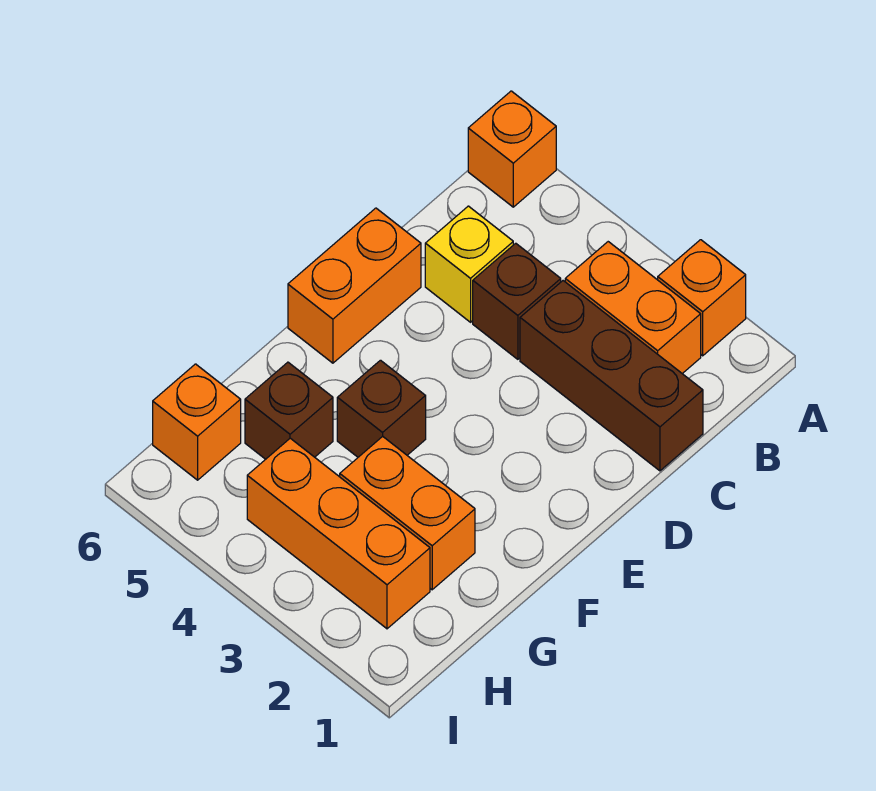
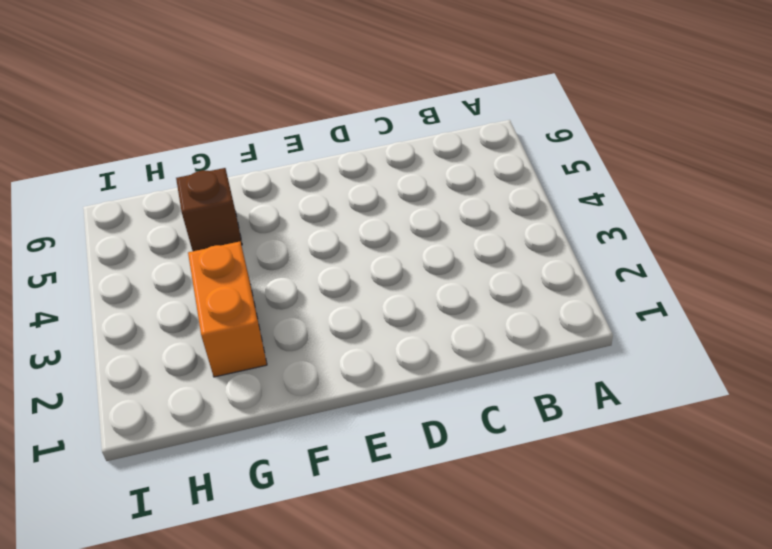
none -> orange brick A2 level 1
none -> orange brick A6 level 1
none -> orange brick B2:B3 level 1

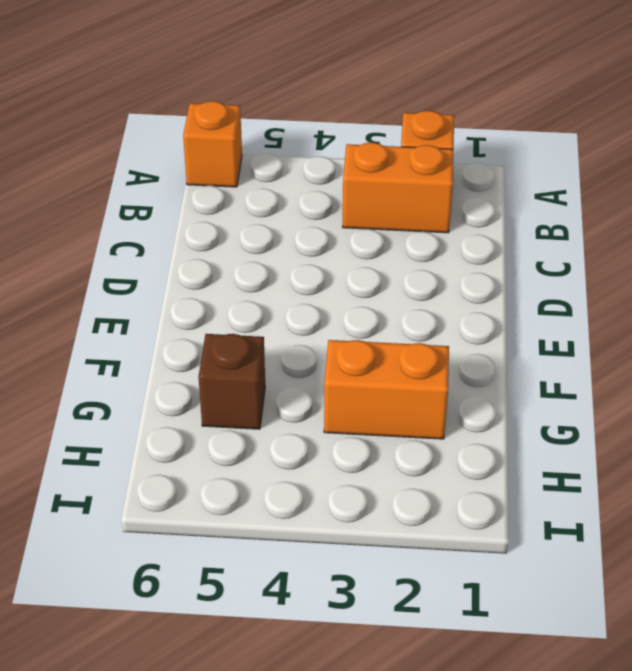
none -> brown brick C1:C3 level 1
none -> brown brick C4 level 1
none -> yellow brick C5 level 1

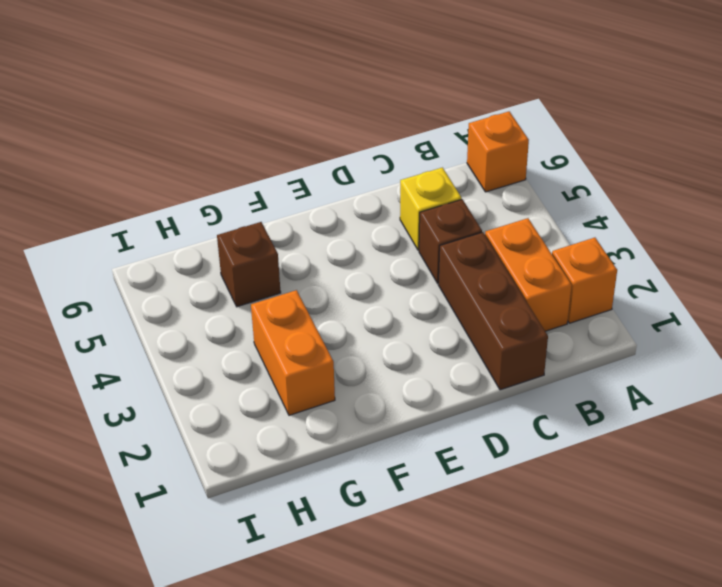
none -> orange brick D6:E6 level 1
none -> brown brick F4 level 1
none -> orange brick H2:H4 level 1

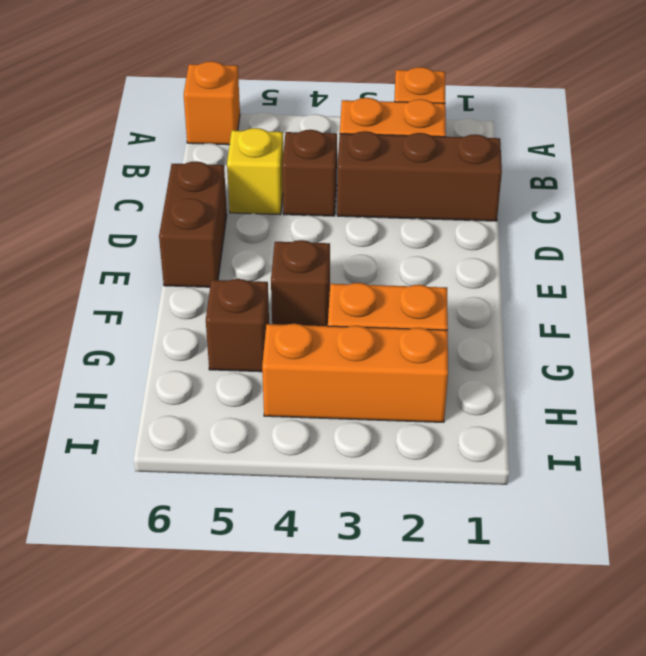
brown brick D6:E6 level 1 -> orange brick D6:E6 level 1
none -> orange brick H6 level 1

